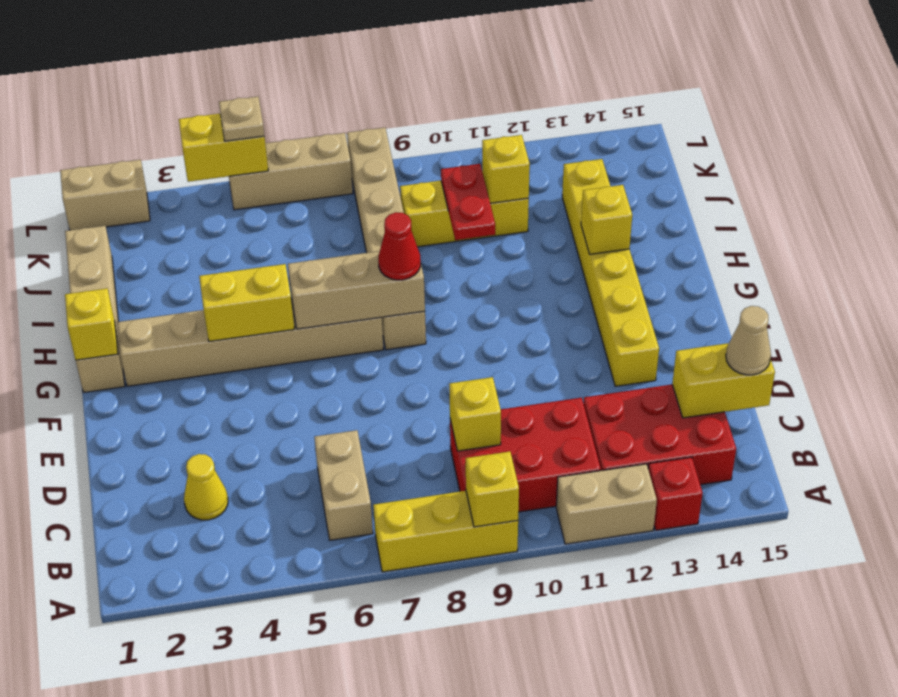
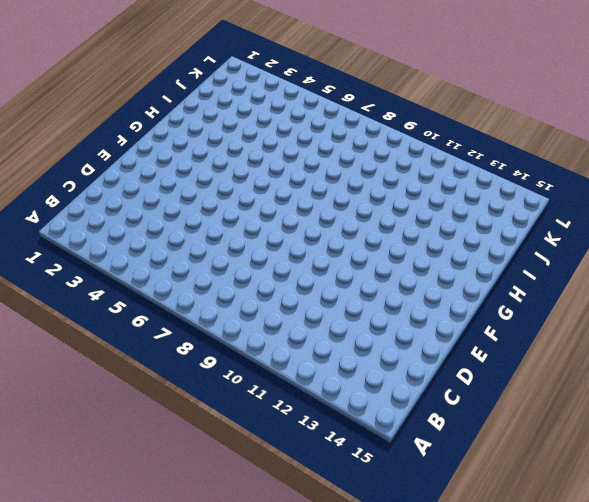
none -> yellow brick A7:A9 level 1
none -> tan brick A11:A12 level 1
none -> red brick A13 level 1

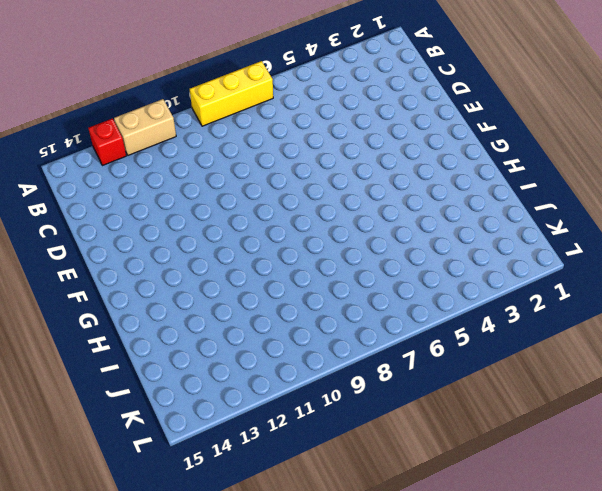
none -> tan brick B6:C6 level 1
none -> red brick B9:C11 level 1
none -> red brick B12:C14 level 1

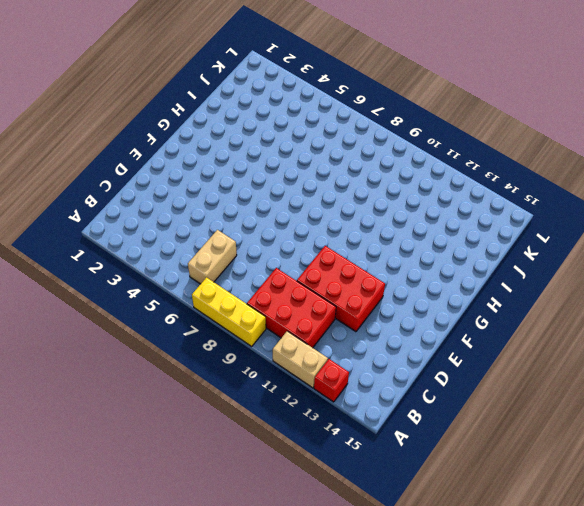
red brick D10:E12 level 1 -> red brick B12:C14 level 1
none -> yellow cone C3 level 1
none -> yellow brick E13:J13 level 1
none -> tan brick G1:J1 level 1

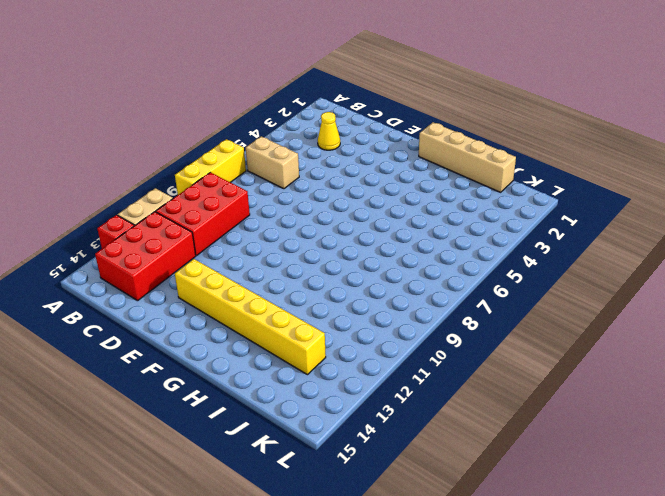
none -> tan brick G2:G7 level 1
none -> tan brick G8:L8 level 1
none -> yellow brick J9:J11 level 1

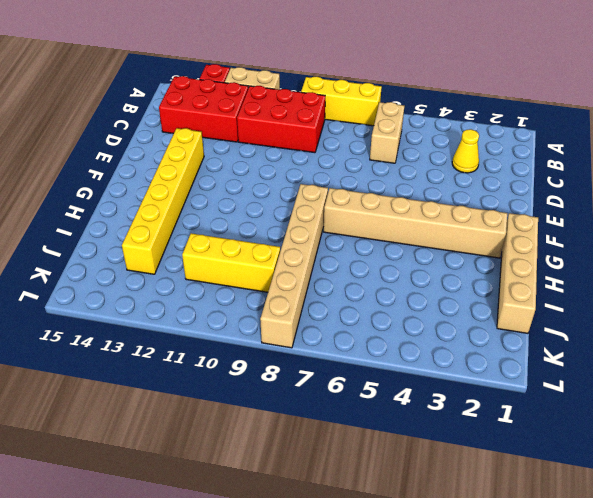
none -> tan brick L1:L2 level 1
none -> tan brick L5:L7 level 1
none -> yellow brick A9 level 2

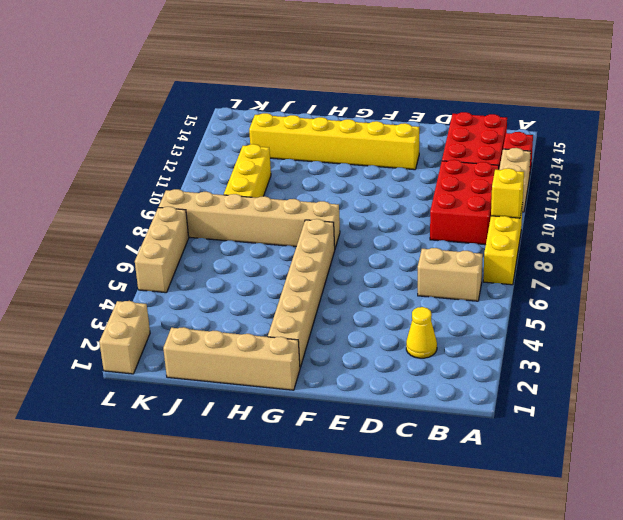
none -> yellow brick C9 level 2
none -> yellow brick C14:C15 level 2
none -> yellow brick G1 level 2

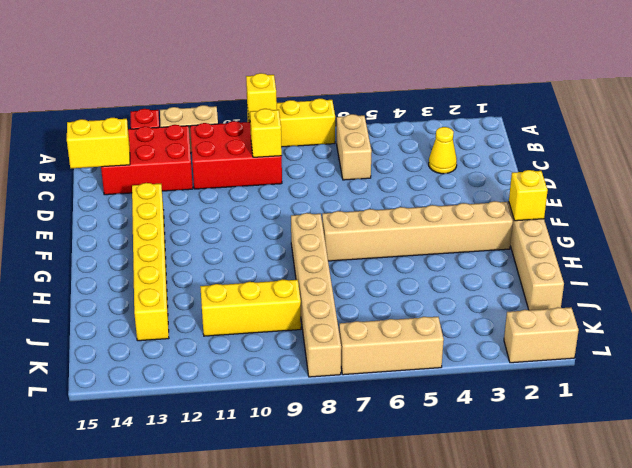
none -> yellow brick G4:G5 level 2
none -> tan brick G6:G8 level 2
none -> yellow brick H13 level 2

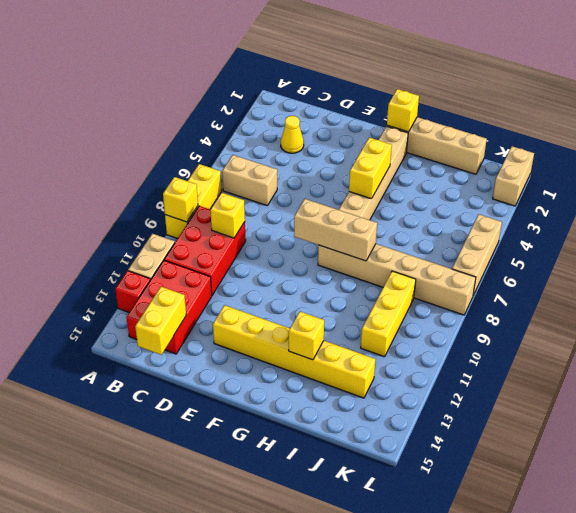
tan brick F8:H8 level 2 -> tan brick G6:G8 level 2
none -> red plate I10:J10 level 2
none -> yellow brick J11 level 2
none -> yellow brick L4:L5 level 2

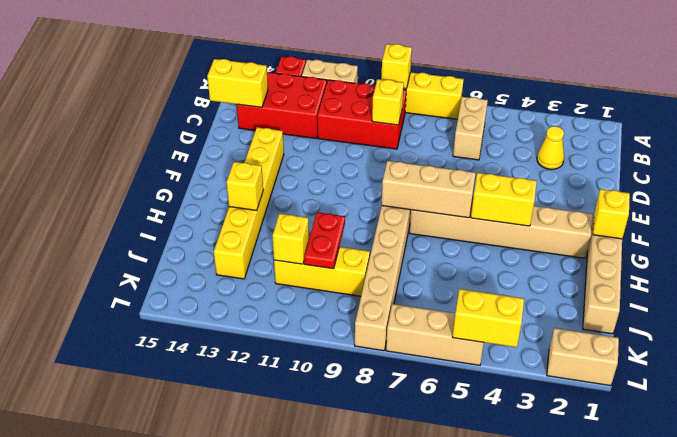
none -> tan cone C15 level 3
none -> red cone G8 level 3
none -> tan plate L5 level 3

